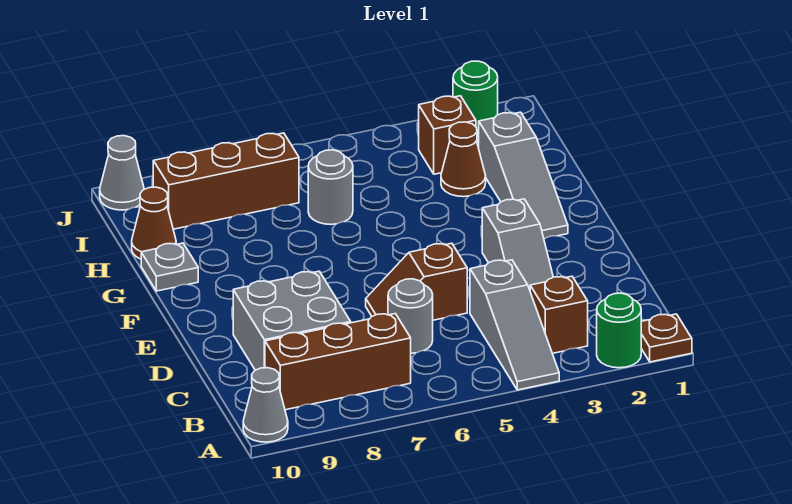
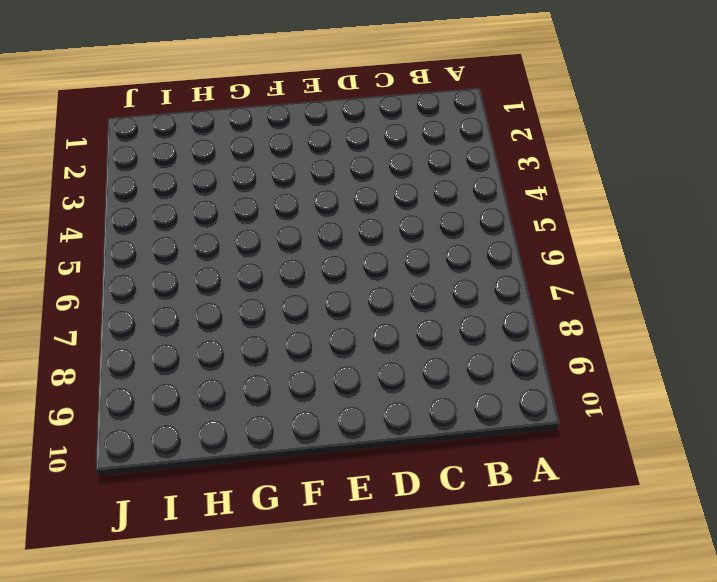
none -> brown plate A1 level 1
none -> green round brick A2 level 1
none -> grey slope A4:C4 level 1 top C

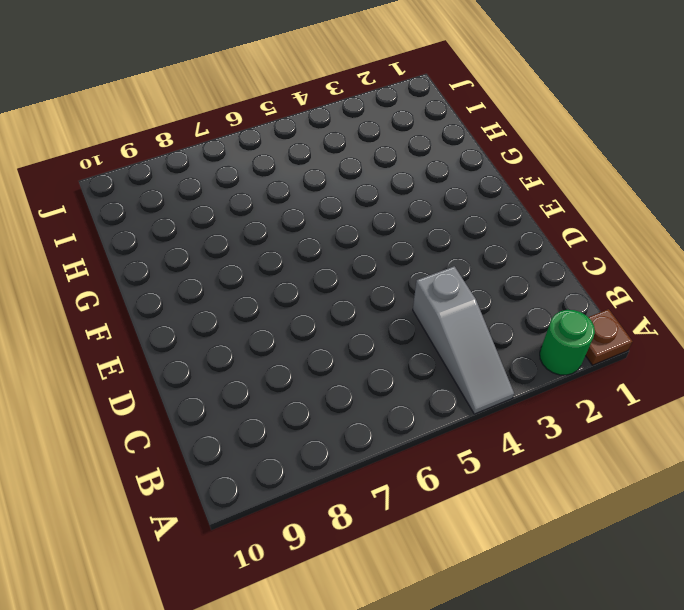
none -> grey cone A10 level 1
none -> brown brick B3 level 1
none -> brown brick B7:B9 level 1

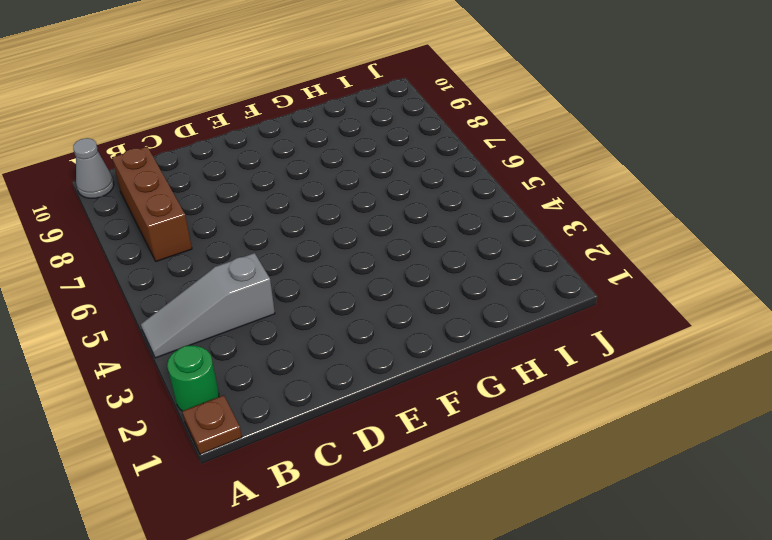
none -> brown brick B3 level 1
none -> grey round brick C6 level 1
none -> grey brick C8:D9 level 1

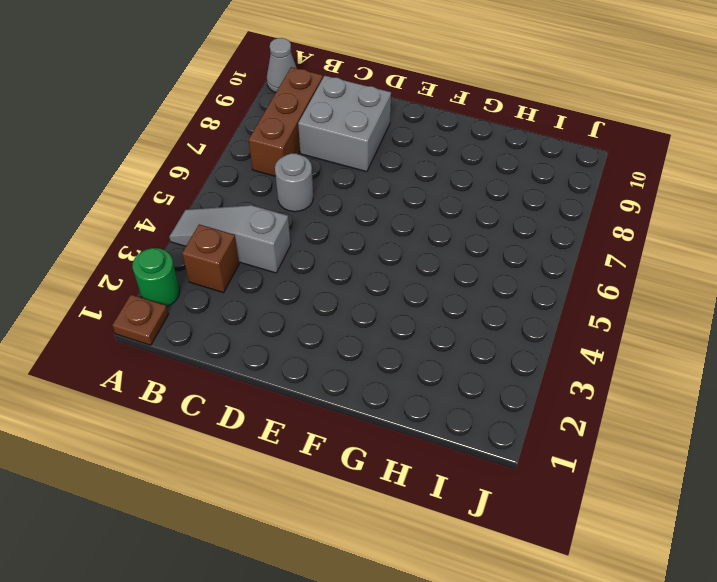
none -> grey slope D3:E3 level 1 top E
none -> brown slope D5:D6 level 1 top 5
none -> grey slope F2:H2 level 1 top H

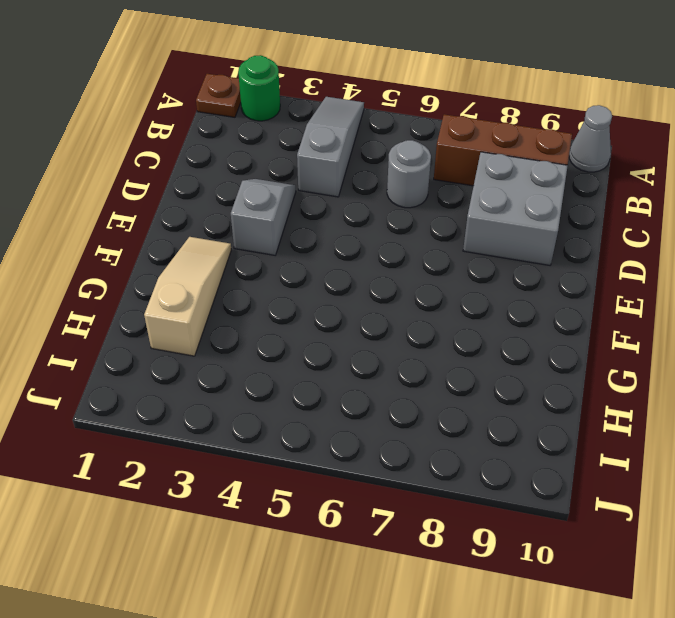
tan slope F2:H2 level 1 top H -> grey slope F2:H2 level 1 top H
none -> brown brick B3 level 1
none -> brown slope D5:D6 level 1 top 5
none -> grey plate G10 level 1

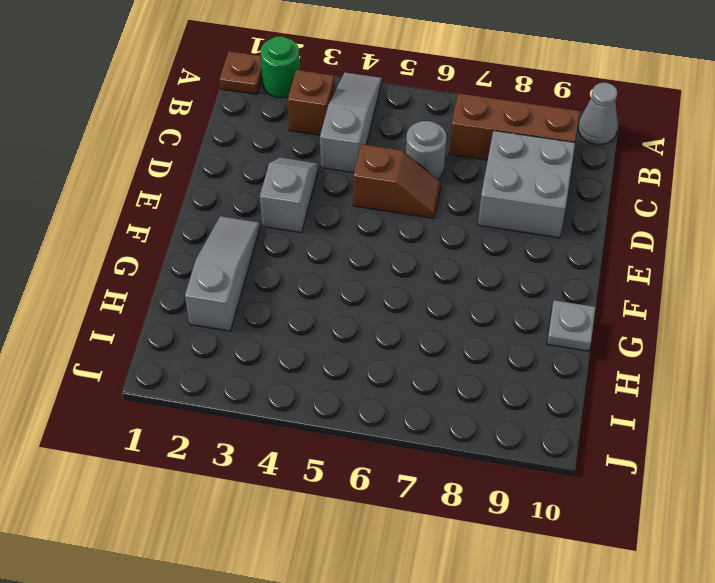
none -> brown cone H3 level 1
none -> grey round brick H6 level 1
none -> brown cone H10 level 1

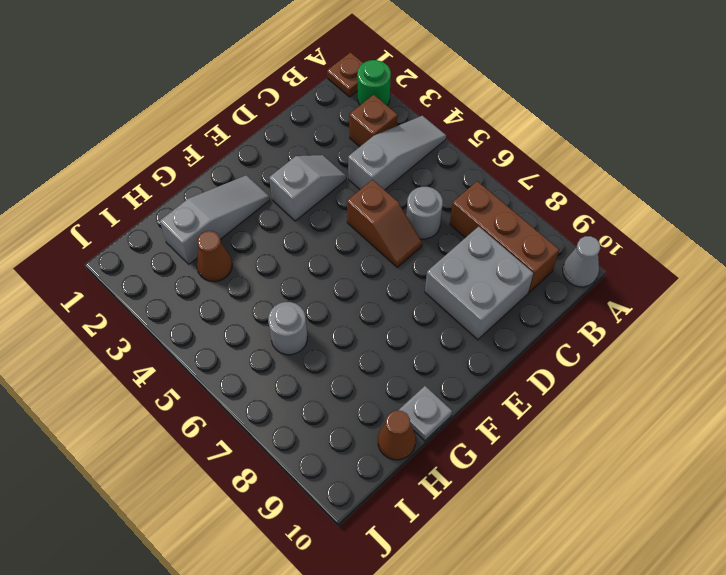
none -> brown brick I3 level 1
none -> brown brick I7:I9 level 1
none -> green round brick J2 level 1

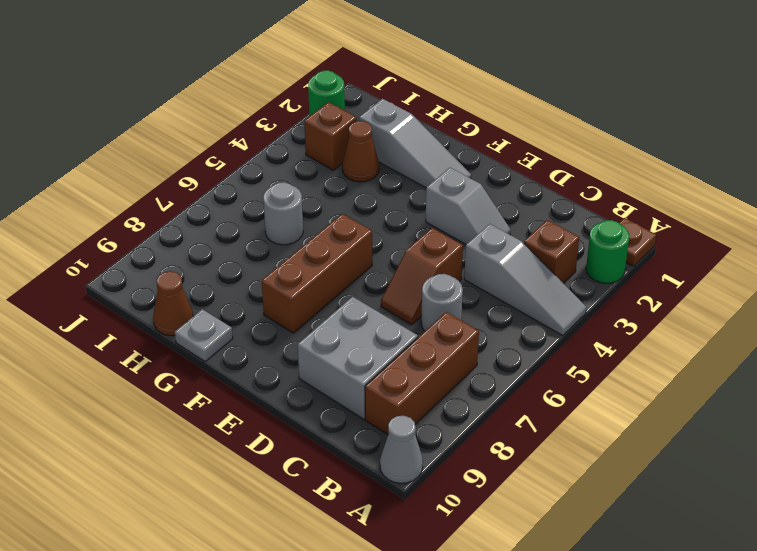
brown brick F6:F8 level 1 -> brown brick I7:I9 level 1
none -> grey cone J10 level 1

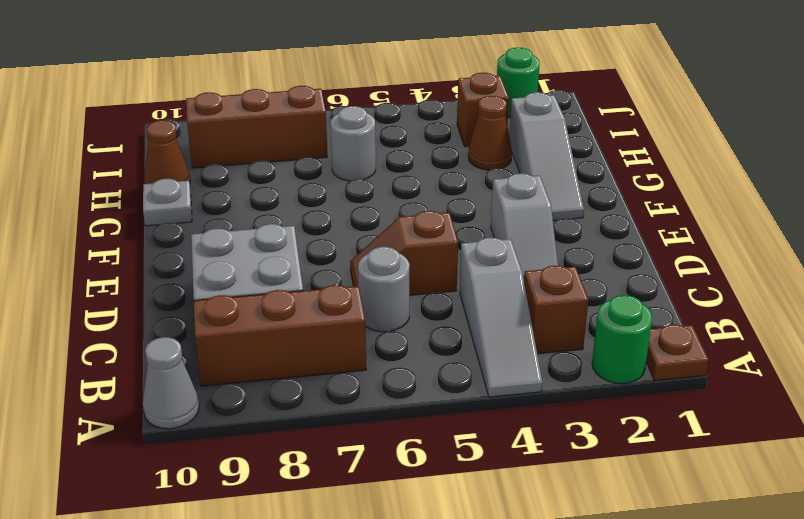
none -> grey cone J10 level 1

